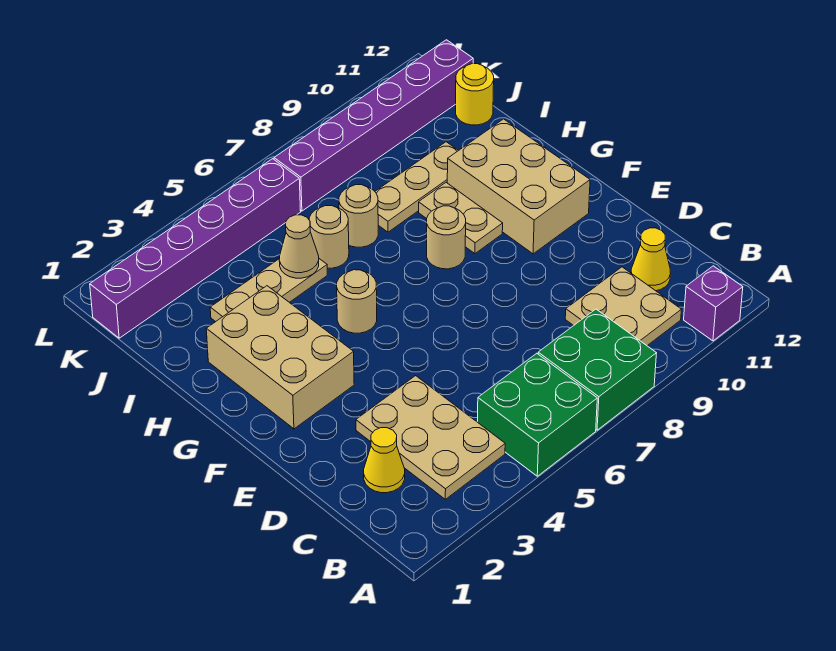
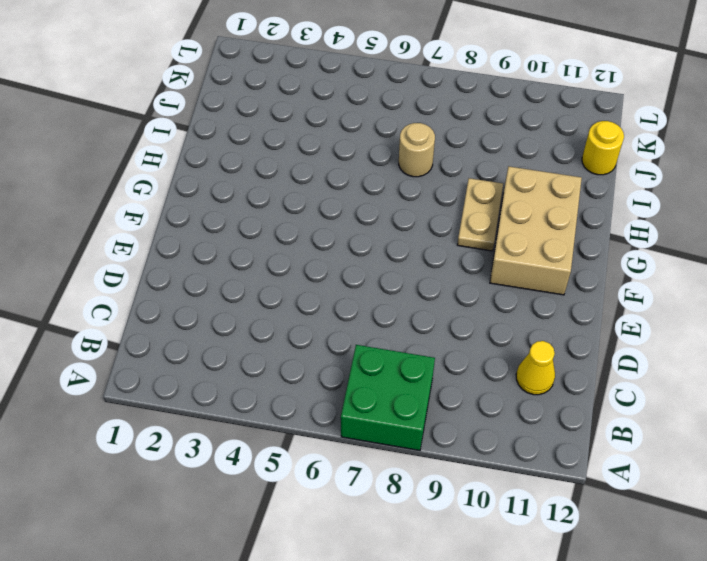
none -> green brick A5:B6 level 1
none -> purple brick A11 level 1
none -> tan plate B3:D4 level 1

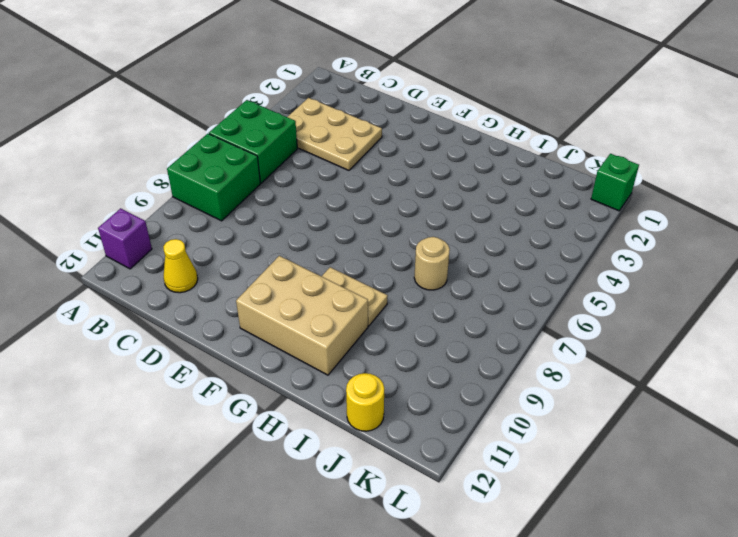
green brick L1 level 1 -> none
none -> tan plate B9:C10 level 1
none -> yellow cone C2 level 1
none -> tan brick F2:H3 level 1

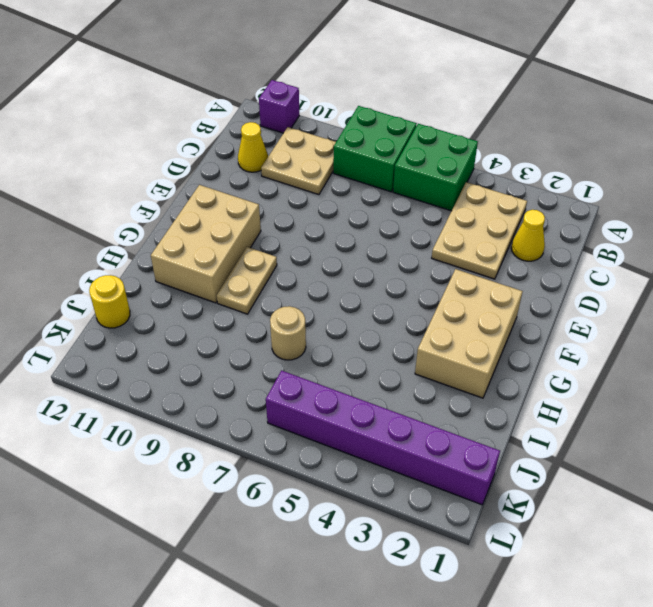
none -> tan round brick G5 level 1
none -> tan round brick G8 level 1
none -> tan plate I3:I5 level 1

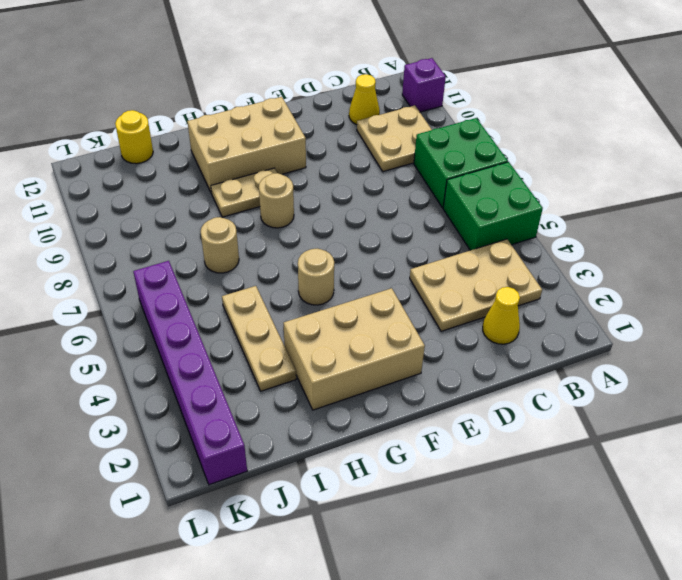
none -> tan round brick I6 level 1
none -> tan plate I8:I10 level 1
none -> purple brick K7:K12 level 1

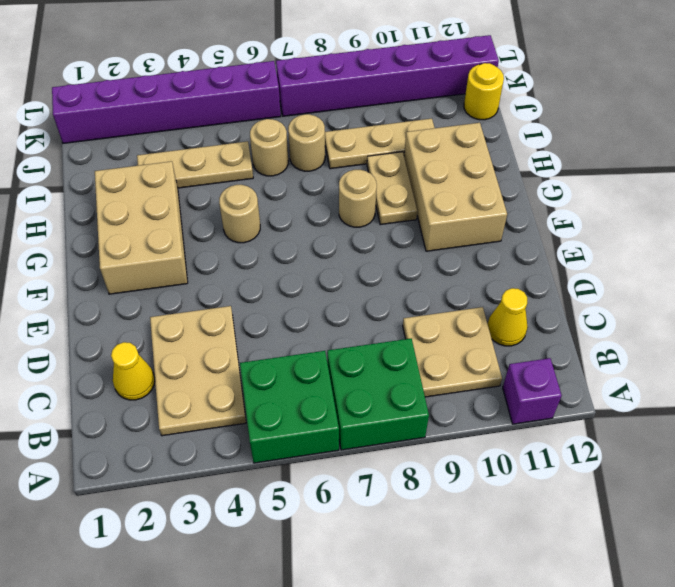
none -> tan cone I5 level 2

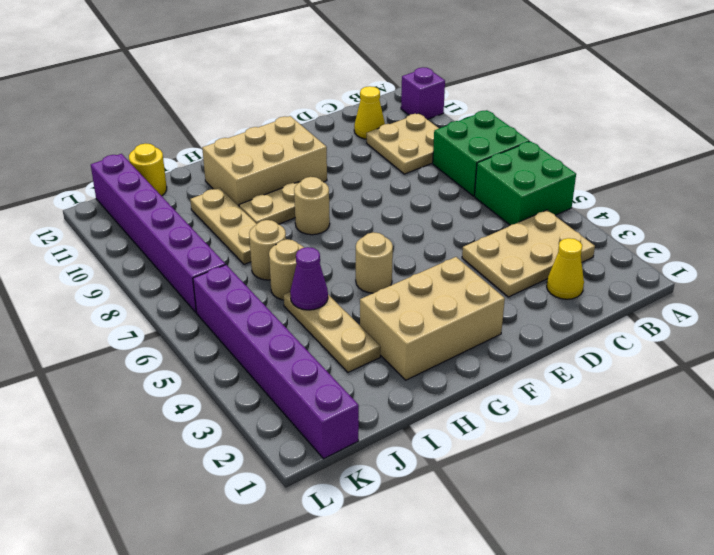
purple cone I5 level 2 -> tan cone I5 level 2

